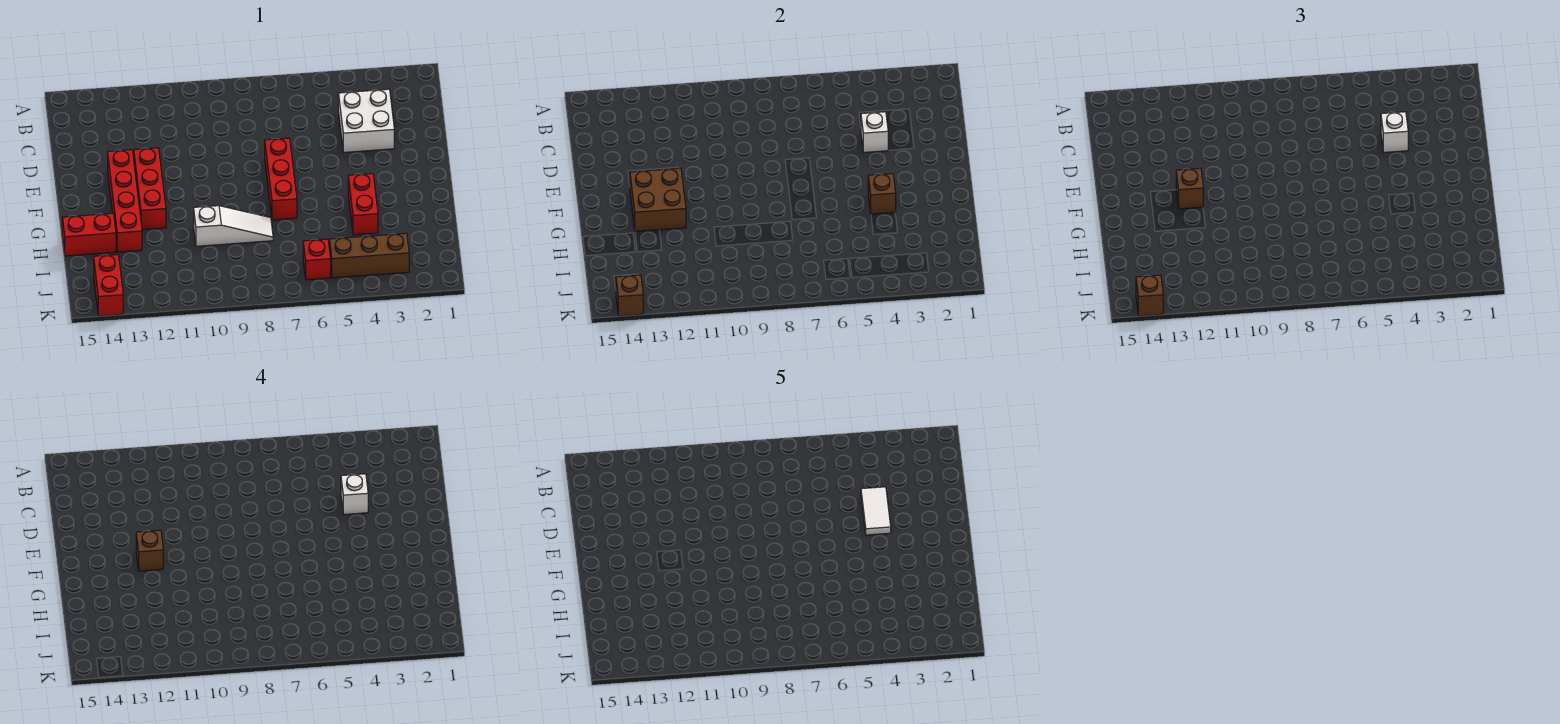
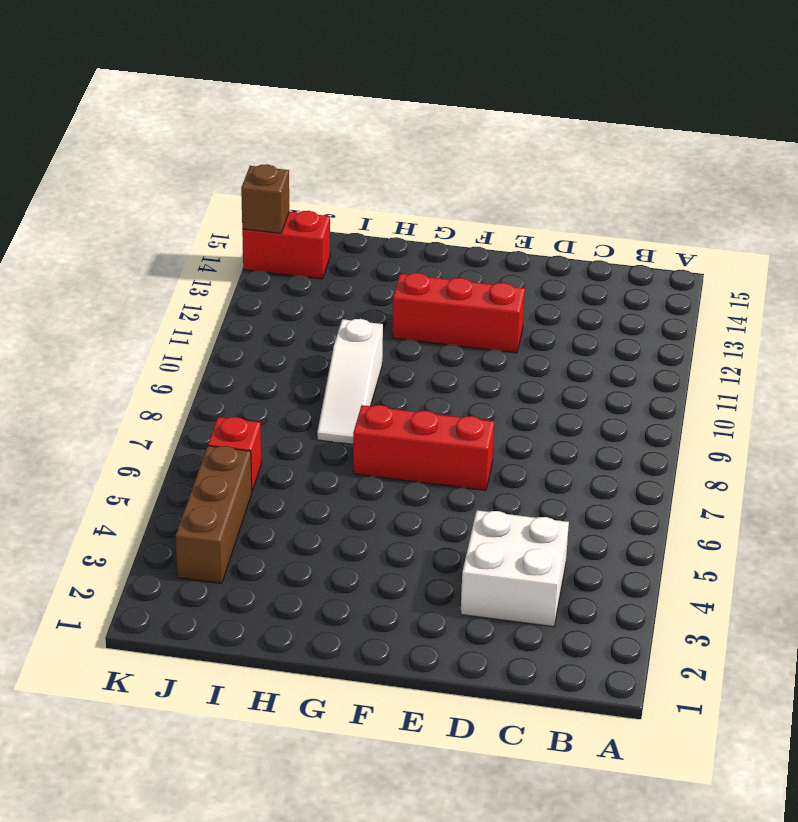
none -> red brick E13:H13 level 1
none -> red brick G4:H4 level 1
none -> red brick H14:H15 level 1

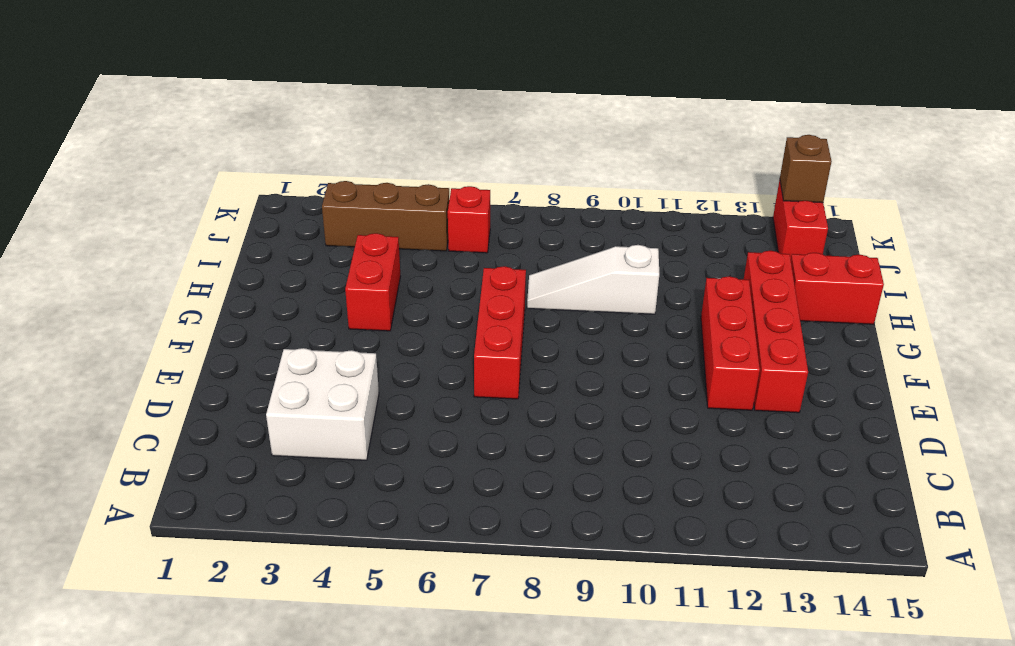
none -> white brick D4 level 2
none -> brown brick F12:G13 level 2
none -> brown brick G4 level 2

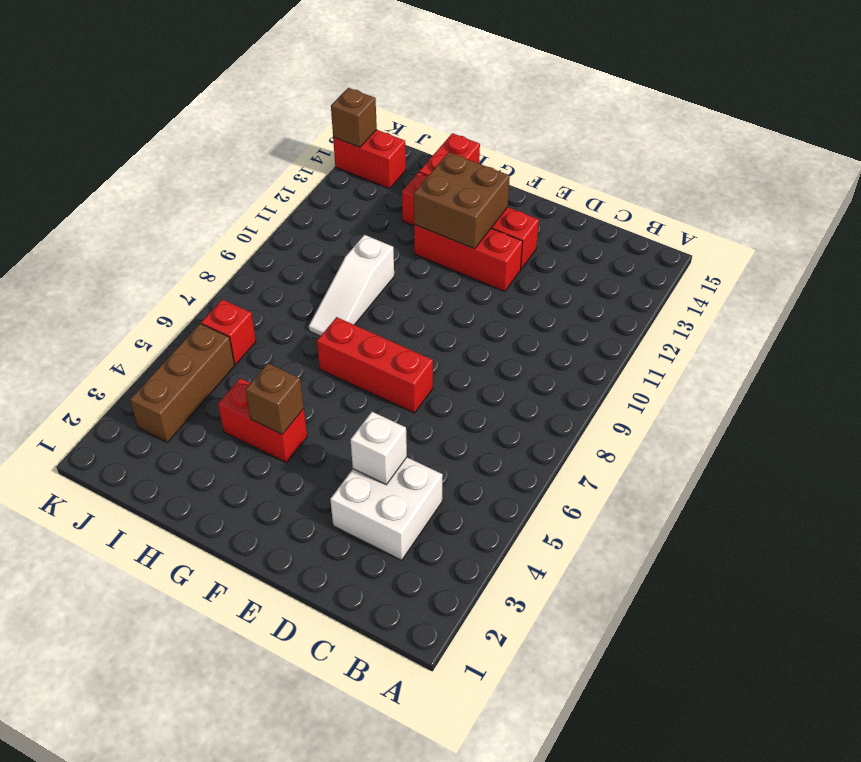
none -> white brick D4 level 3
none -> brown brick F12 level 3
none -> brown brick K14 level 3

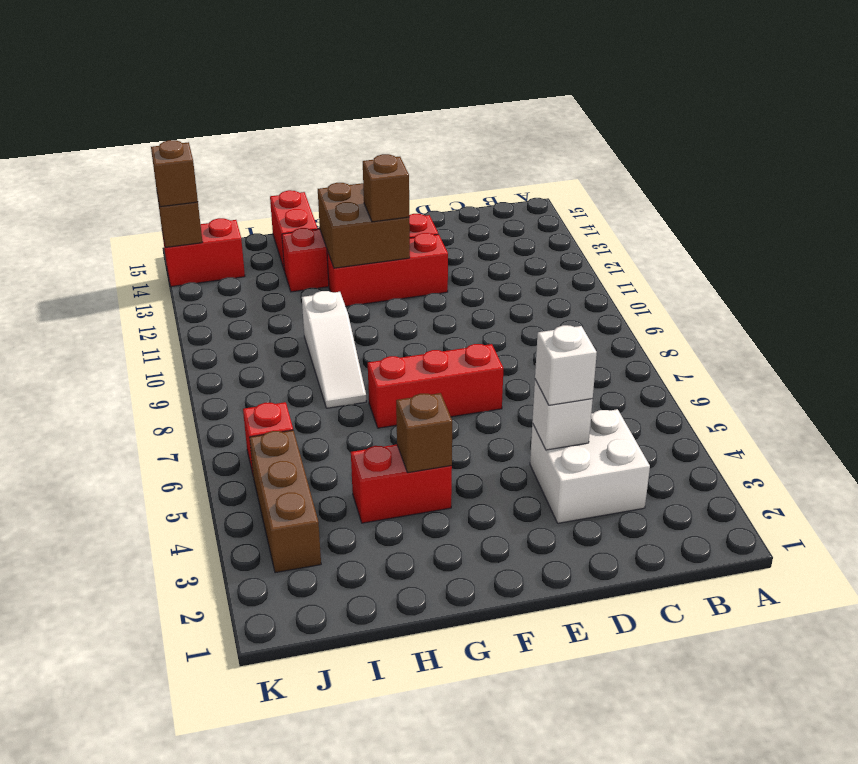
none -> white brick D4 level 4
none -> brown brick F12 level 4
none -> white tile D4:E4 level 5

